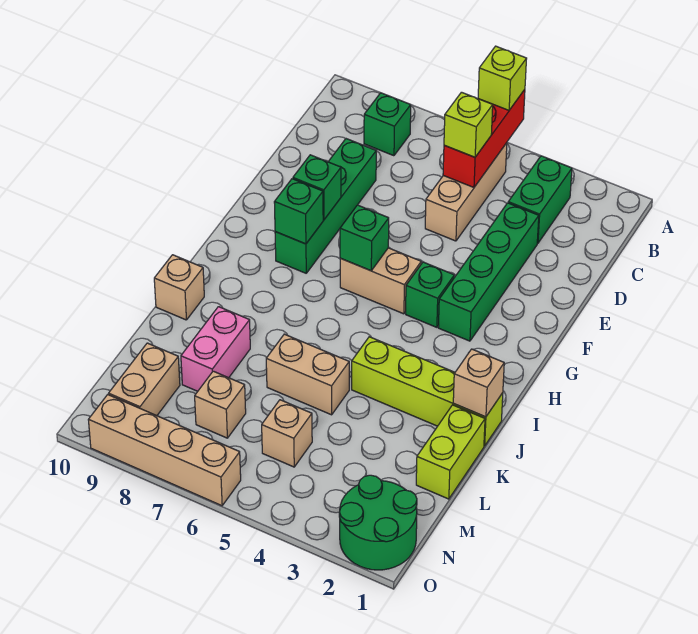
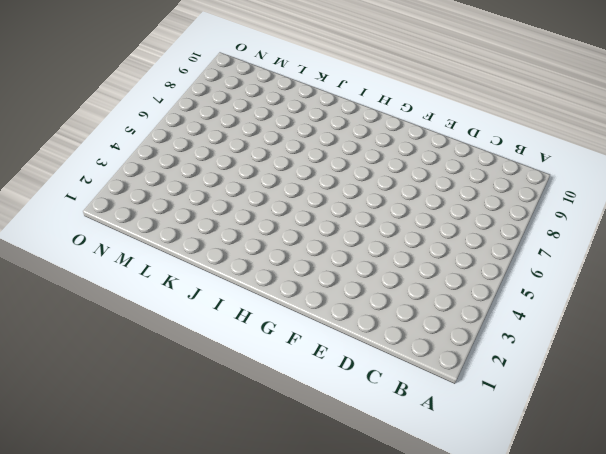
none -> green brick B3:C3 level 1
none -> tan brick B5:D5 level 1
none -> green brick B8 level 1

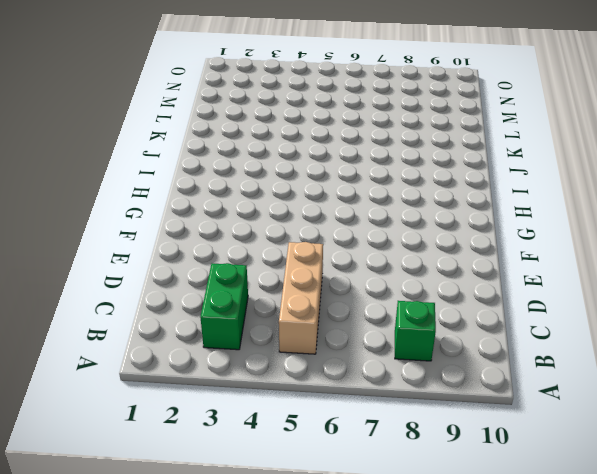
none -> green brick D3:G3 level 1
none -> green brick D8:G8 level 1
none -> green brick G4 level 1

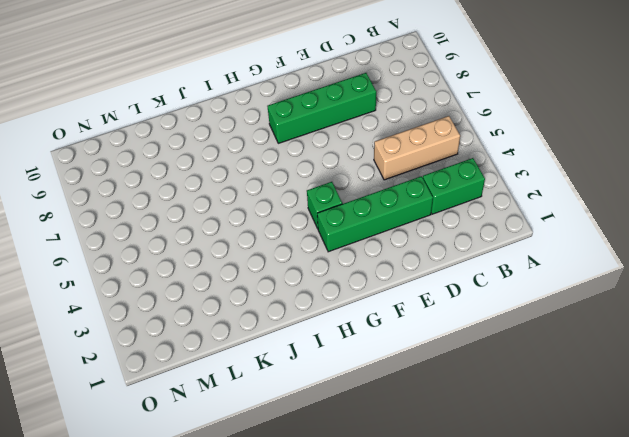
none -> green brick B8 level 1
none -> tan brick G5:G6 level 1
none -> lime brick J1:J4 level 1

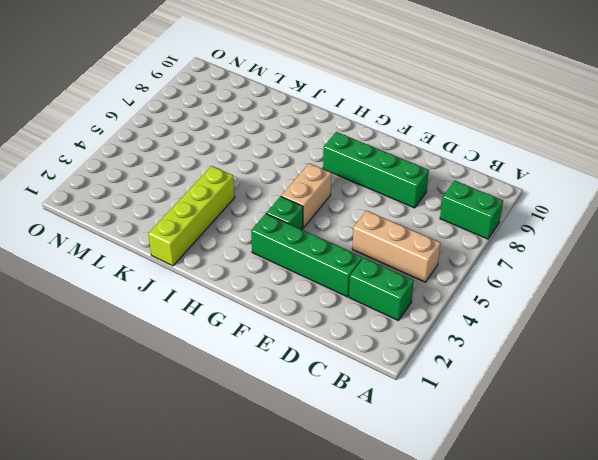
green brick A8:B8 level 1 -> green brick B8 level 1
none -> tan brick J10 level 1
none -> lime brick K1:L1 level 1
none -> tan brick K5:K6 level 1

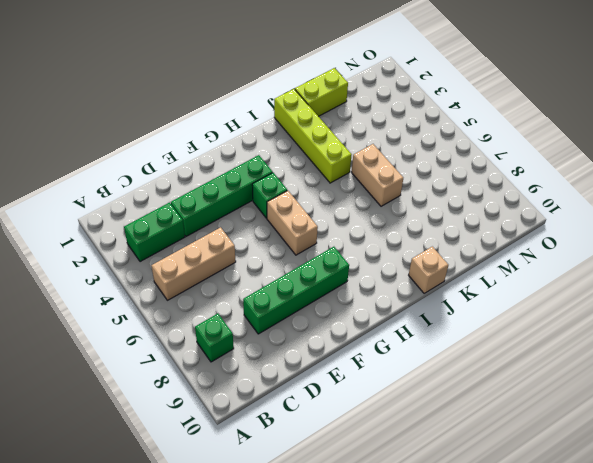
none -> pink brick K8:L8 level 1
none -> tan brick M5 level 1
none -> tan brick M7 level 1

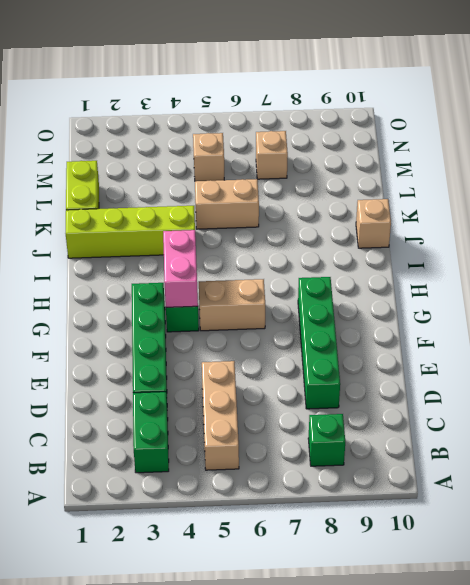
pink brick G4:H4 level 2 -> pink brick K8:L8 level 1
none -> tan brick M9:N9 level 1
none -> green round brick N1:O2 level 1
none -> tan brick O6:O9 level 1

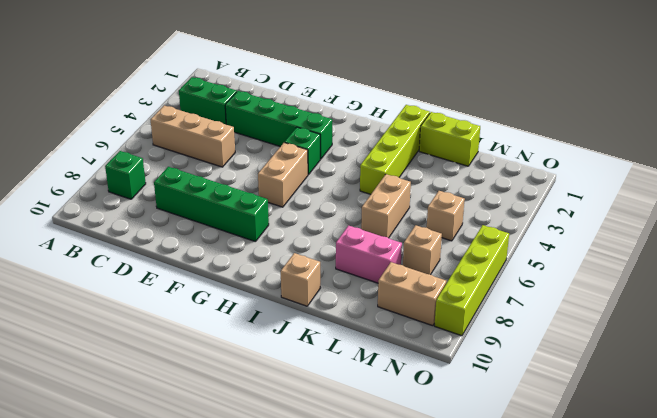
lime brick O6:O9 level 1 -> tan brick O6:O9 level 1
none -> green round brick N1:O2 level 1
none -> red brick A5:C5 level 2
none -> green brick F8 level 2

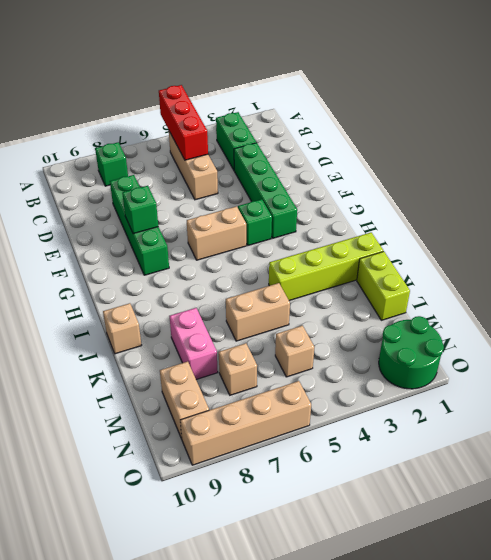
none -> green brick G6 level 2
none -> green brick G8 level 2
none -> tan brick J1 level 2

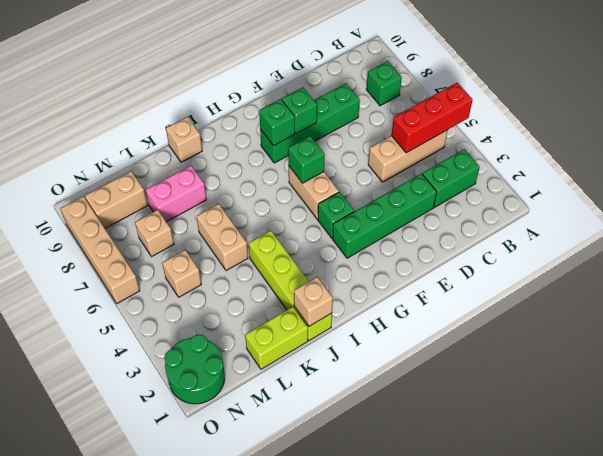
none -> lime brick A5 level 3
none -> lime brick C5 level 3

